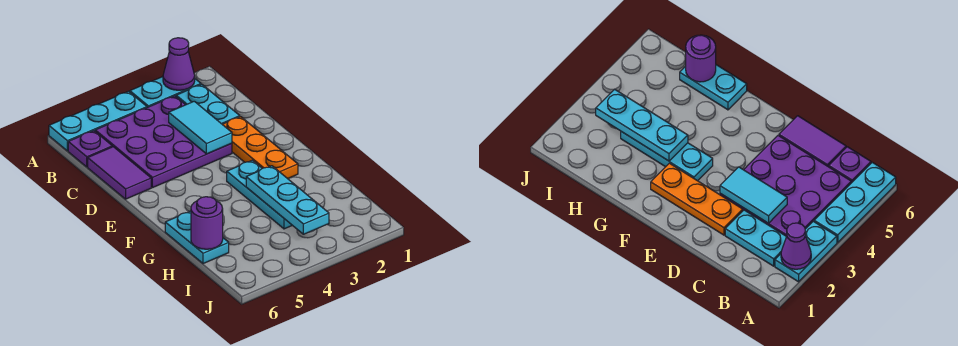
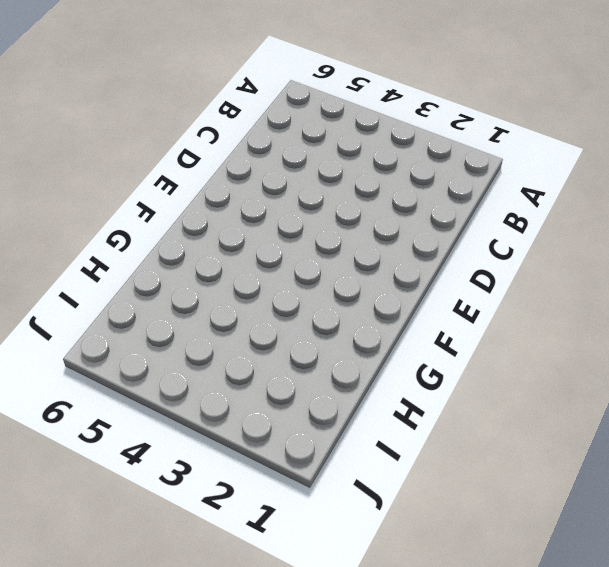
none -> cyan plate A2:A3 level 1
none -> cyan plate A4:A6 level 1
none -> cyan plate B2:C2 level 1

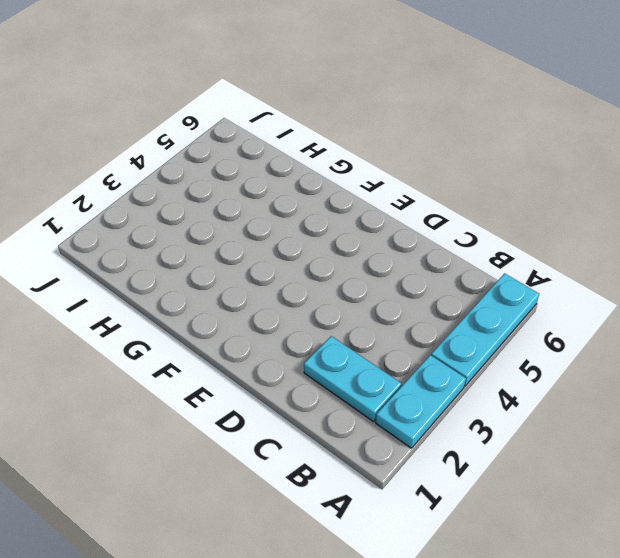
none -> purple plate B3:D5 level 1
none -> purple plate B6 level 1
none -> purple tile C6:D6 level 1

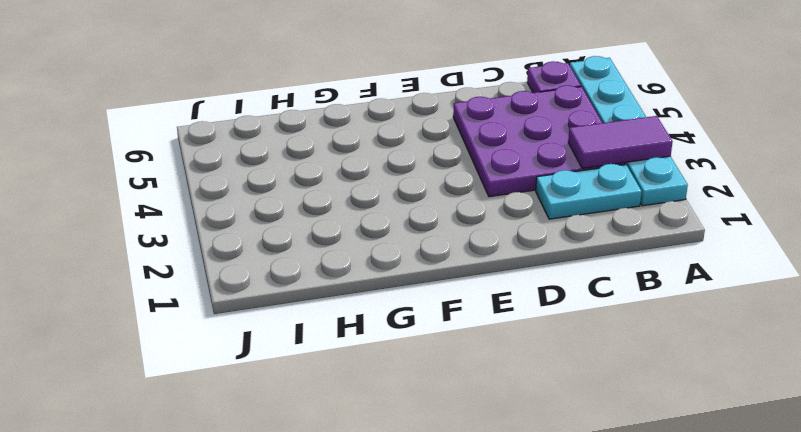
purple tile A3:B3 level 2 -> purple tile C6:D6 level 1
none -> orange plate D2:F2 level 1
none -> cyan plate F3:H3 level 1
none -> cyan plate G6:H6 level 1

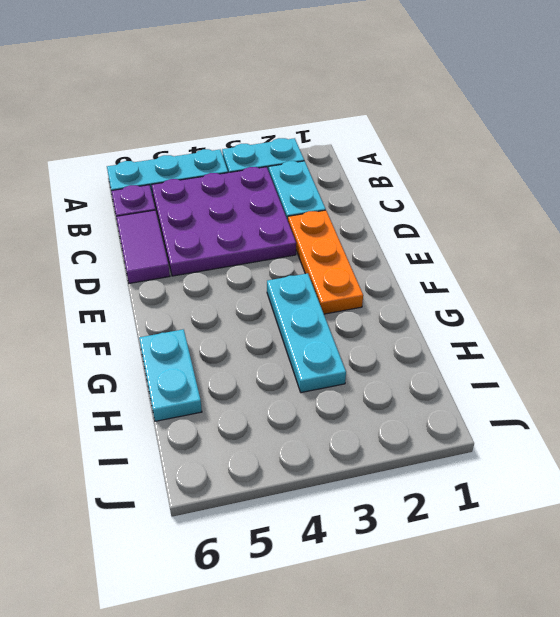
none -> purple cone A2 level 2
none -> cyan tile C3:D3 level 2
none -> cyan plate G3:I3 level 2

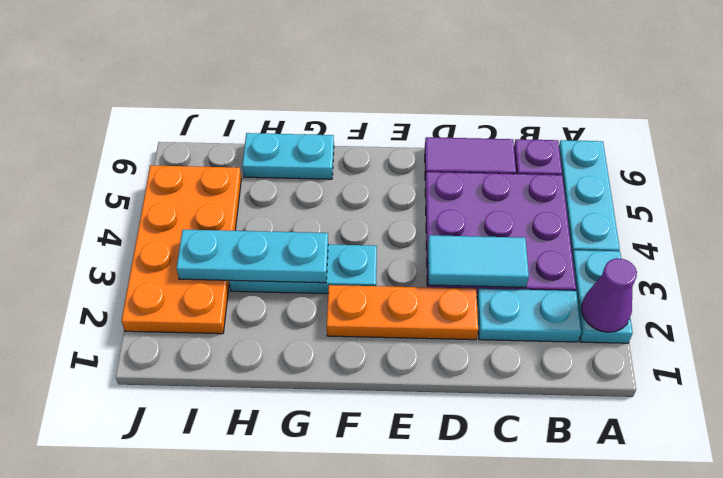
orange plate I2:J5 level 1 -> none
none -> purple round brick H6 level 2

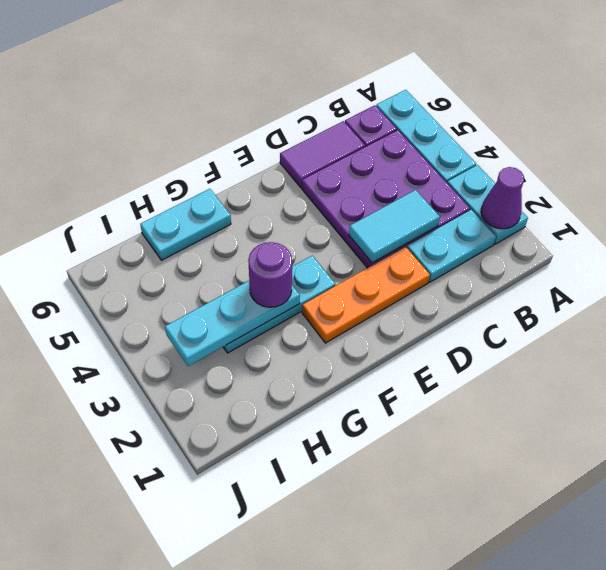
purple round brick G3 level 3 -> purple round brick H6 level 2

